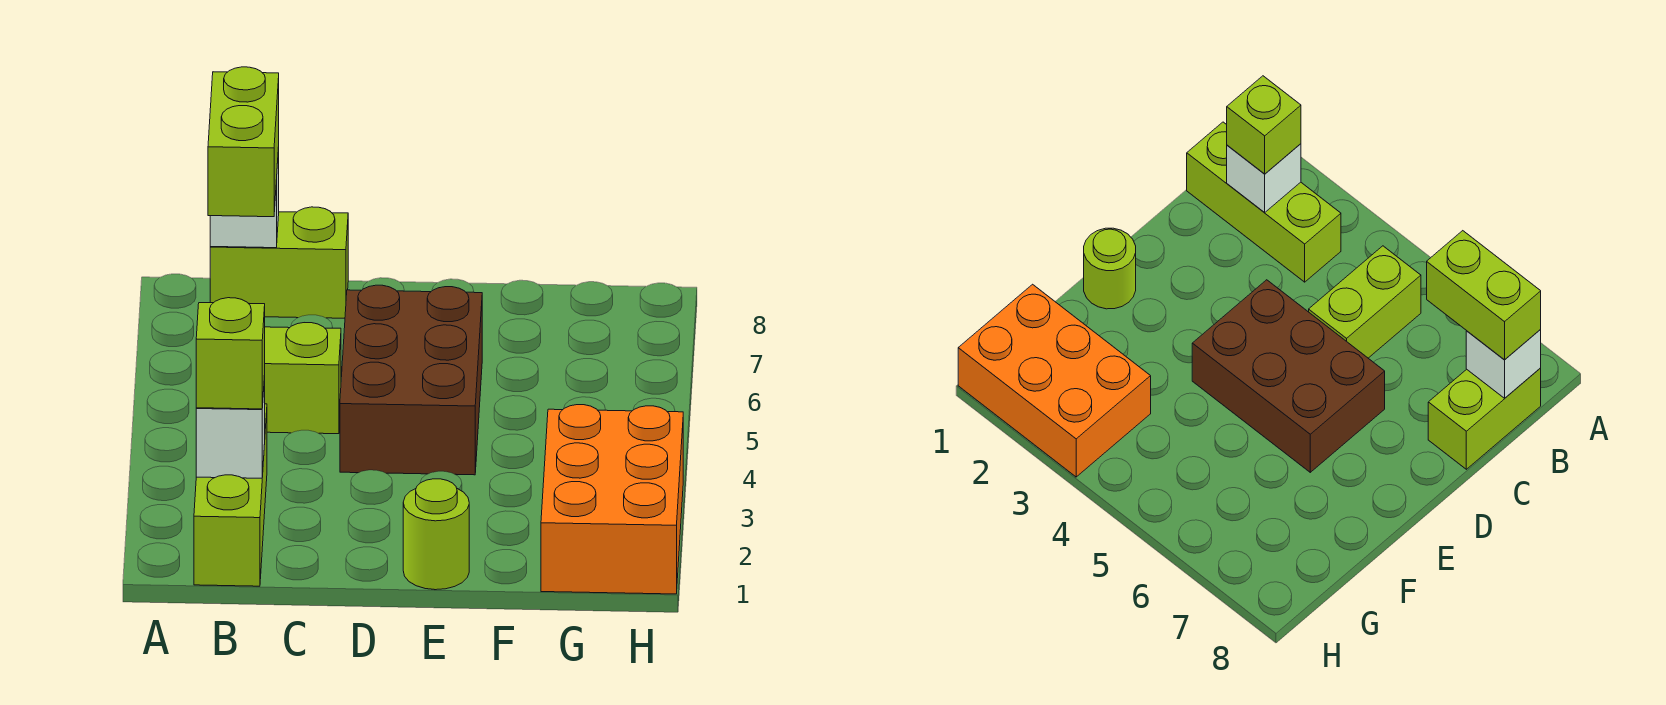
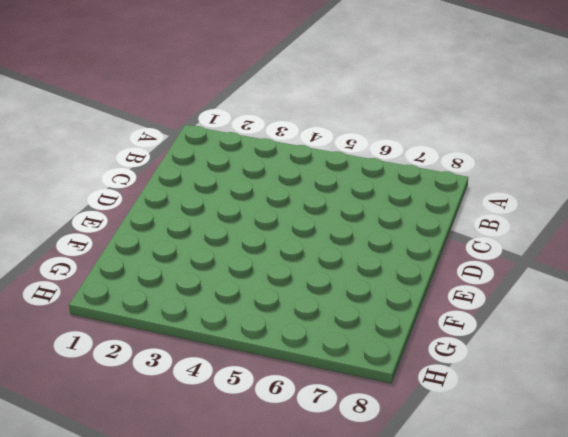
none -> lime brick B1:B3 level 1
none -> lime brick B5:C5 level 1

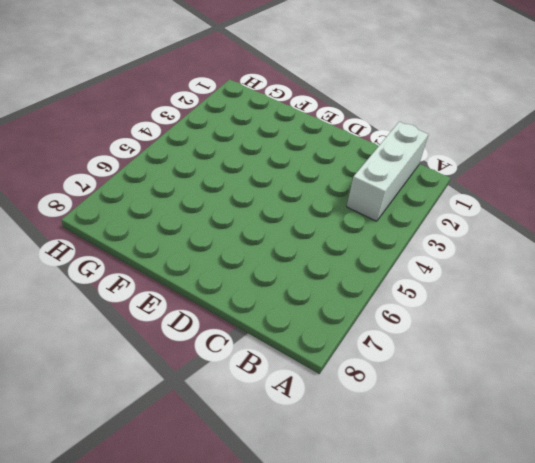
white brick B1:B3 level 1 -> lime brick B1:B3 level 1
none -> lime brick B5:C5 level 1
none -> lime brick B8:C8 level 1

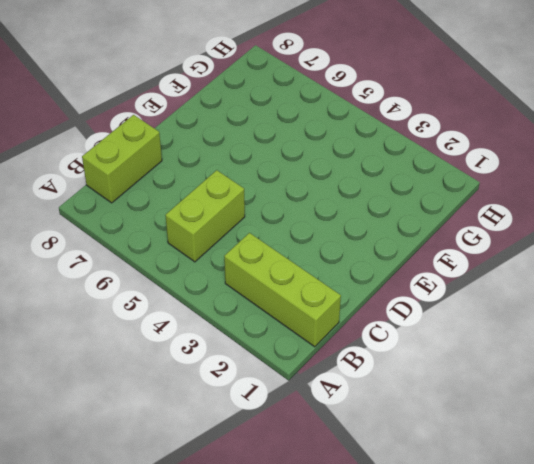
none -> brown brick D4:E6 level 1
none -> lime round brick E1 level 1

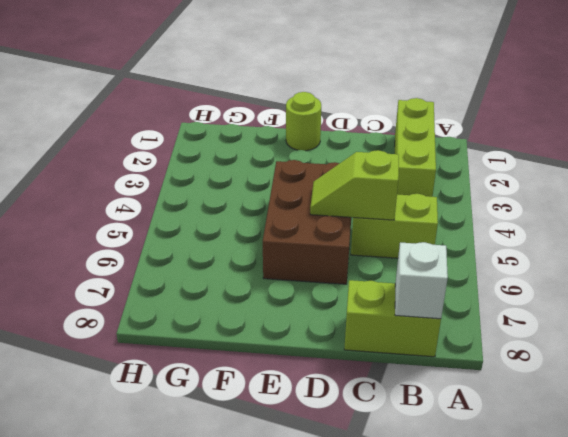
lime slope C5:D5 level 2 top C -> none
none -> orange brick G1:H3 level 1
none -> white brick B2 level 2

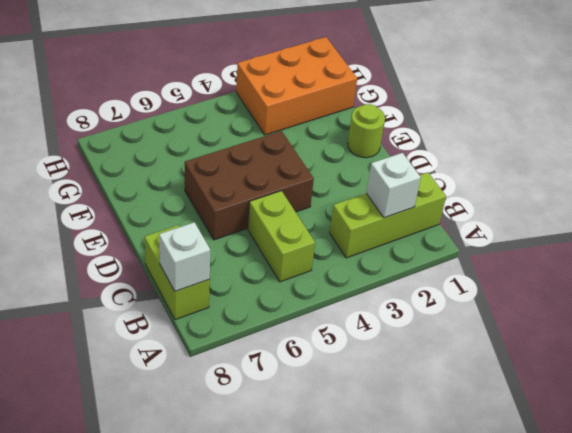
none -> lime brick B2 level 3
none -> lime brick B7:B8 level 3

